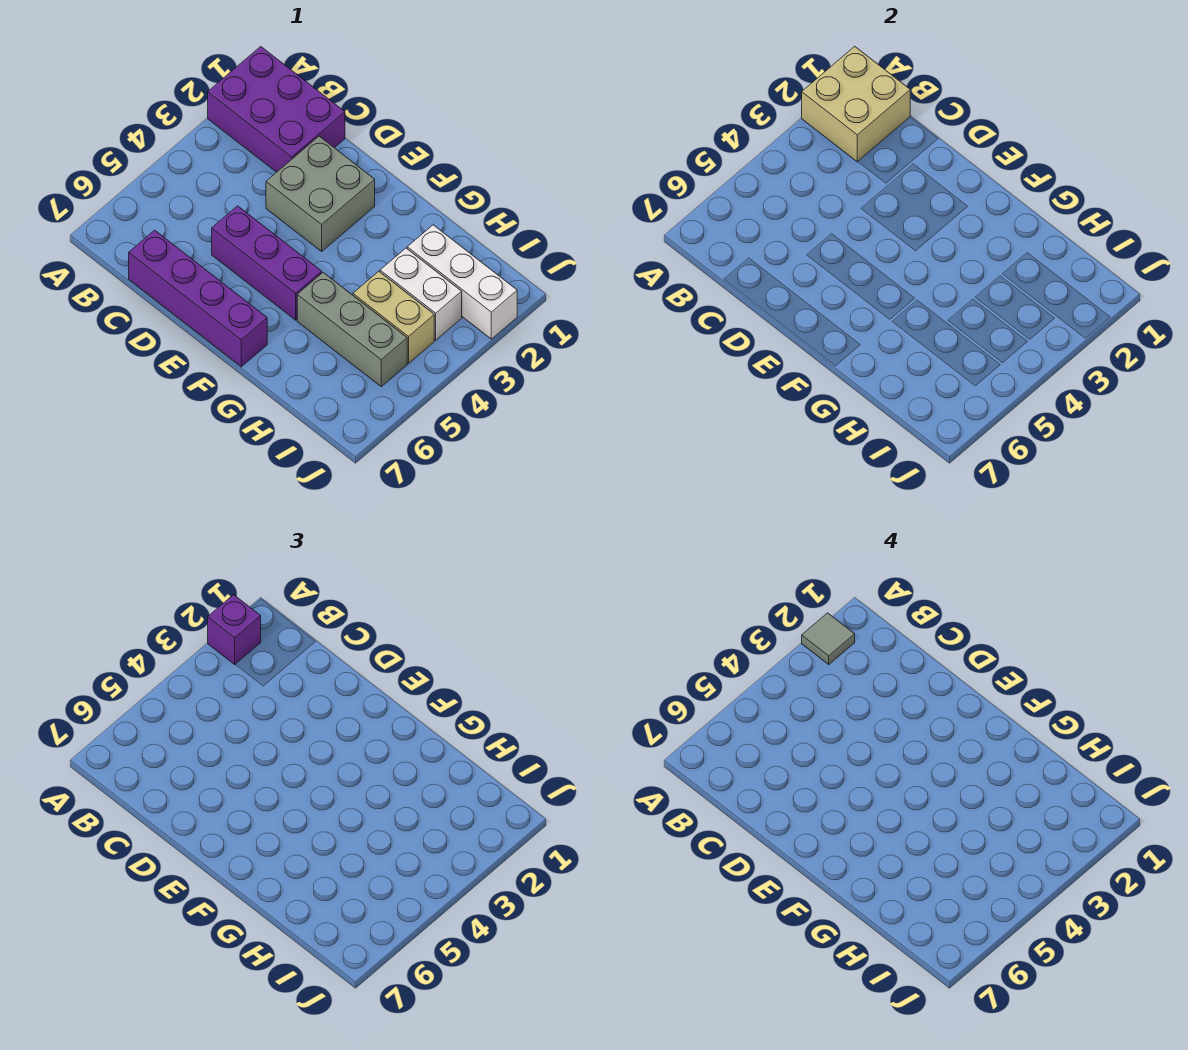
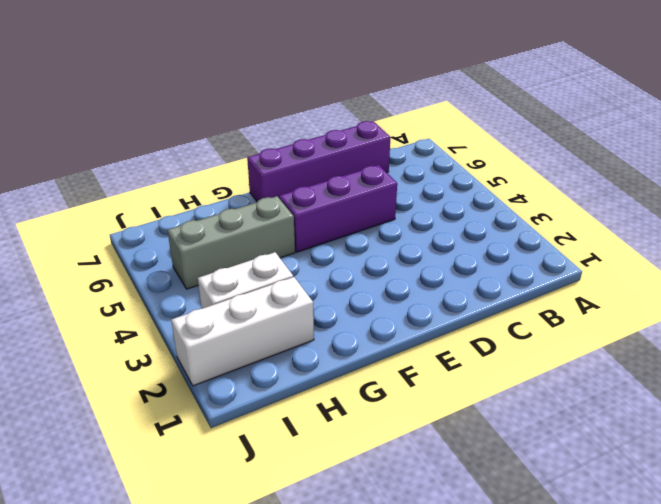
none -> purple brick A1:C2 level 1
none -> grey brick D2:E3 level 1

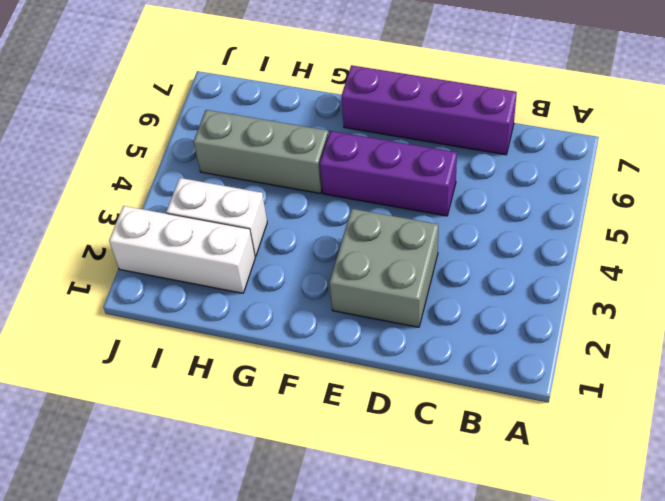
none -> purple brick A1:C2 level 1
none -> tan brick H4:I4 level 1

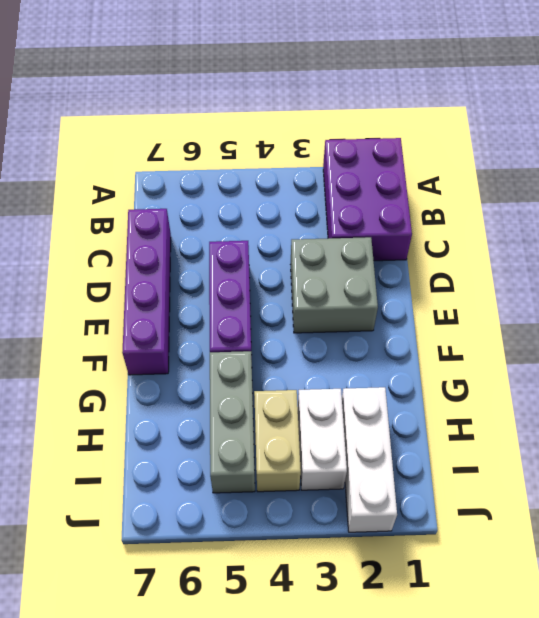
none -> tan brick A1:B2 level 2
none -> purple brick A2 level 3

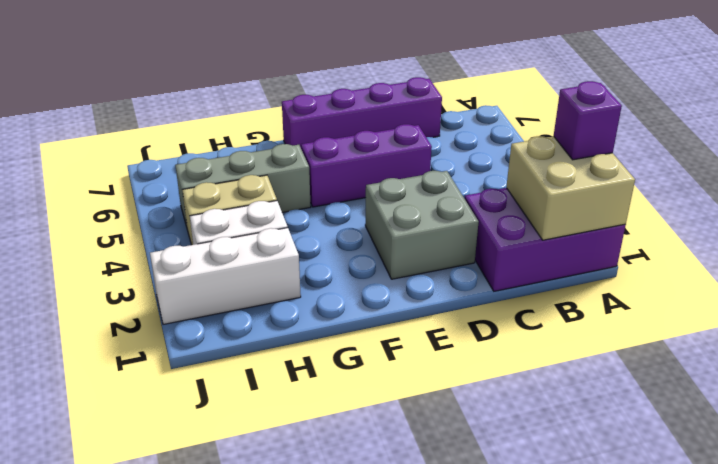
none -> grey tile A2 level 4

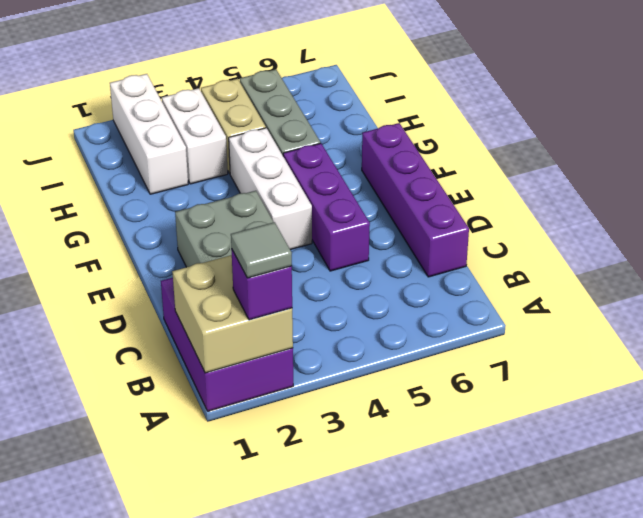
white brick E4:G4 level 1 -> none

